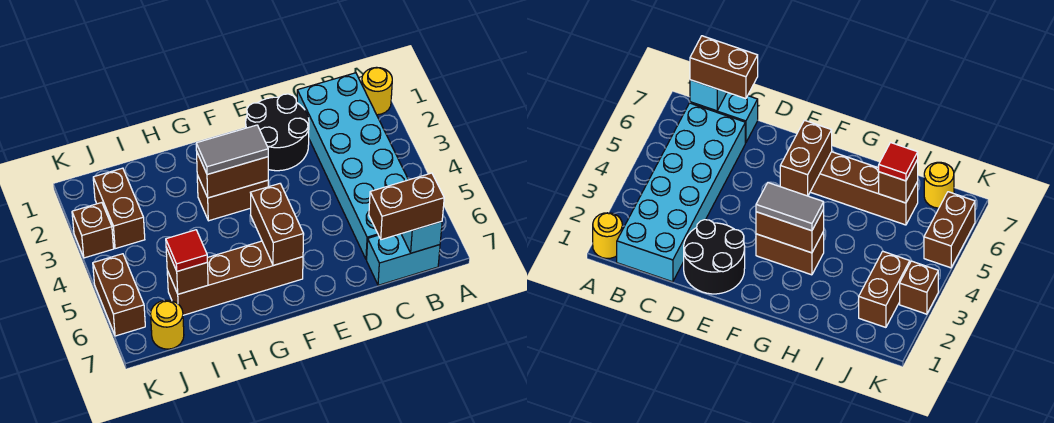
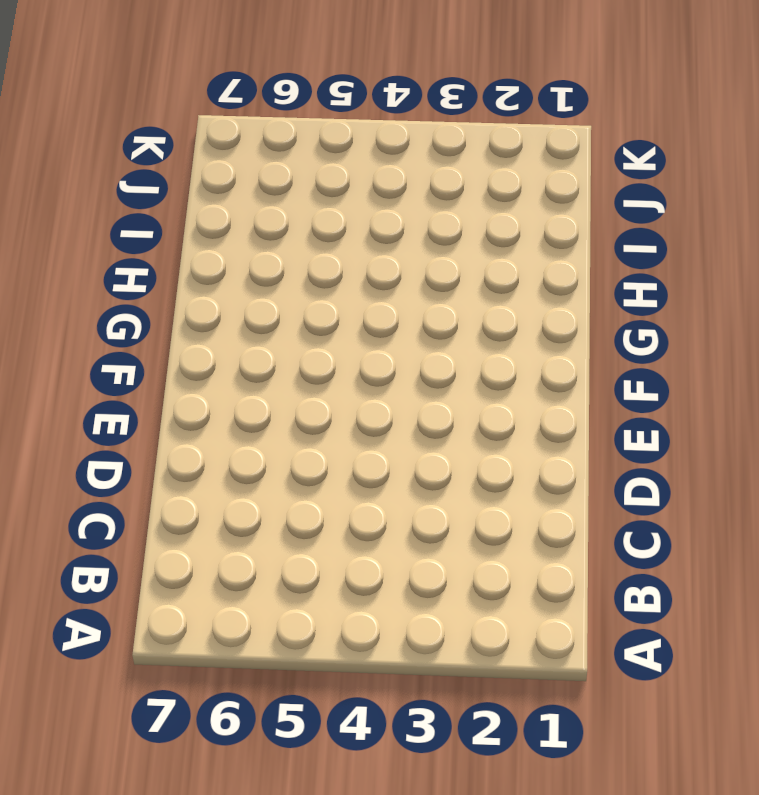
none -> yellow round brick A1 level 1
none -> cyan brick B1:C6 level 1
none -> cyan brick B7:C7 level 1

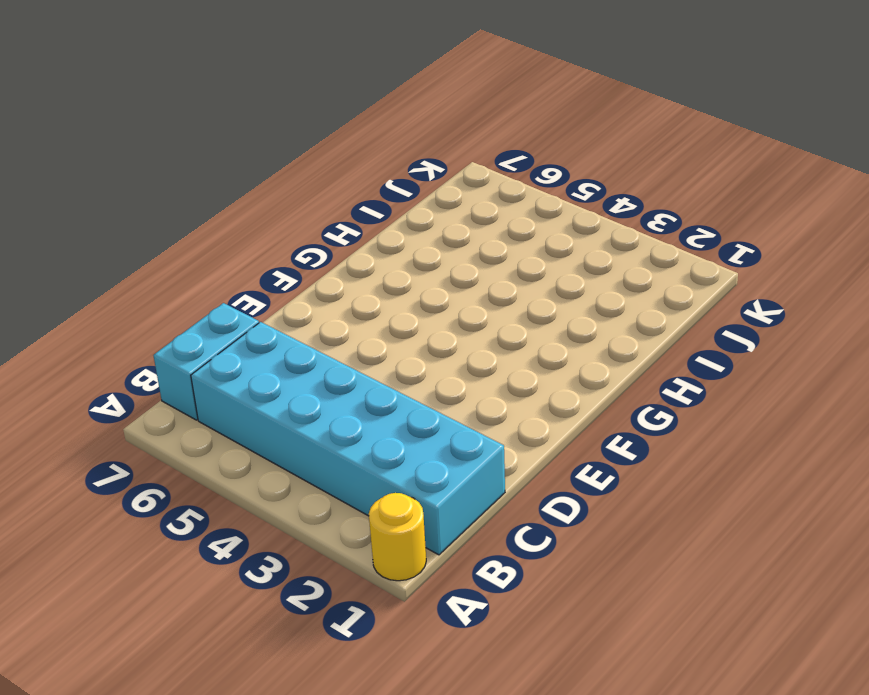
none -> black round brick D1:E2 level 1
none -> brown brick F3:G3 level 1
none -> brown brick F6:I6 level 1

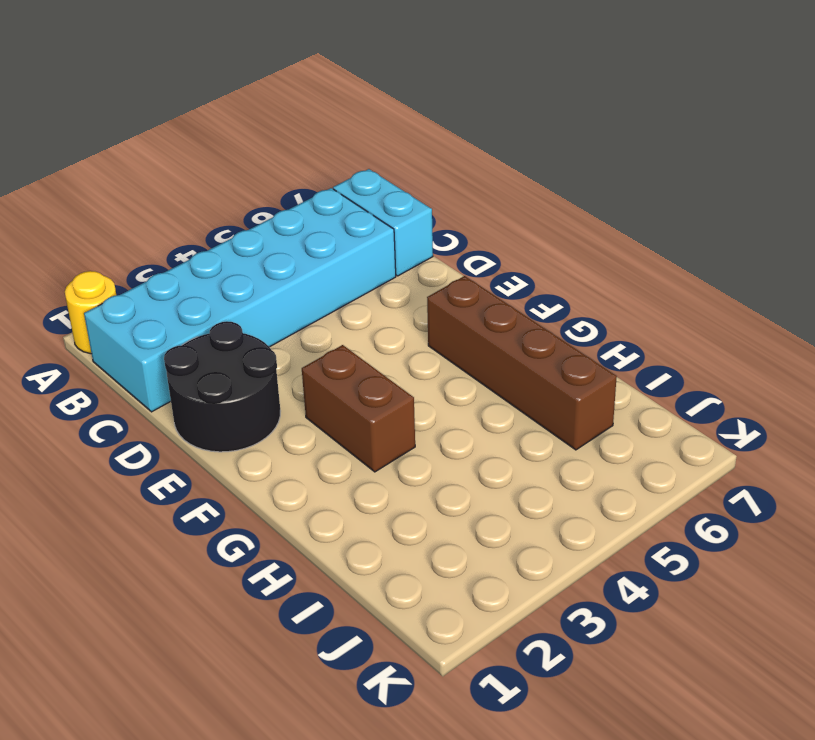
none -> brown brick J2:J3 level 1
none -> yellow round brick J7 level 1
none -> brown brick K3 level 1

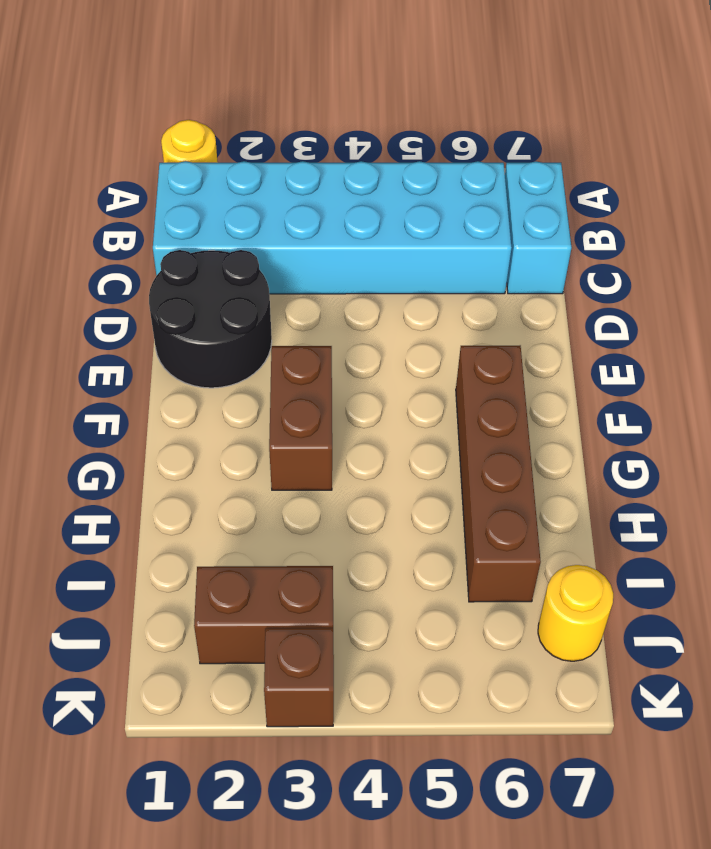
none -> brown brick K5:K6 level 1
none -> cyan brick B7 level 2
none -> brown brick F3:G3 level 2

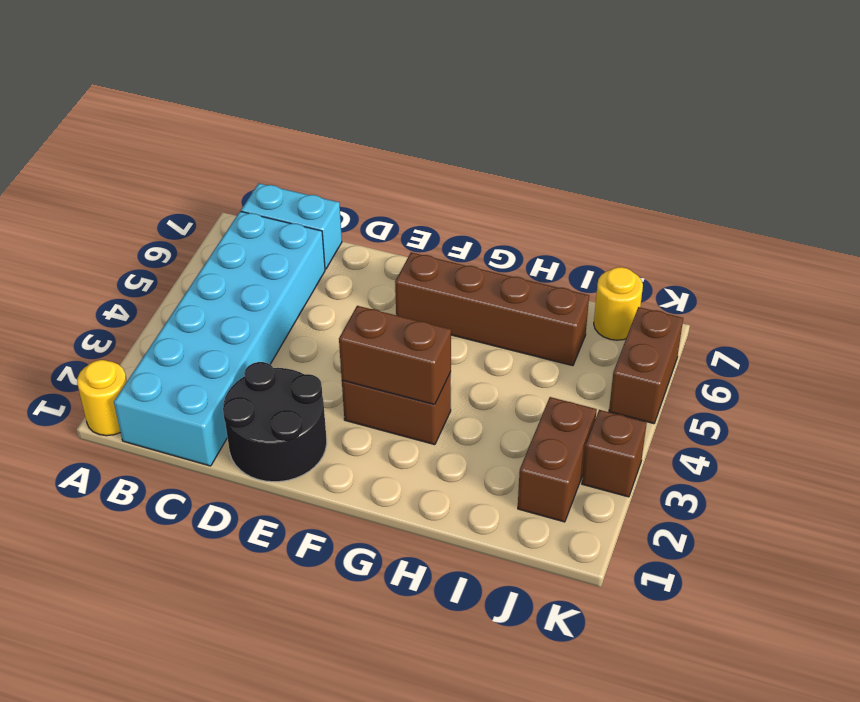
none -> cyan brick B7 level 2
none -> brown brick F5:F6 level 2
none -> brown brick I6 level 2

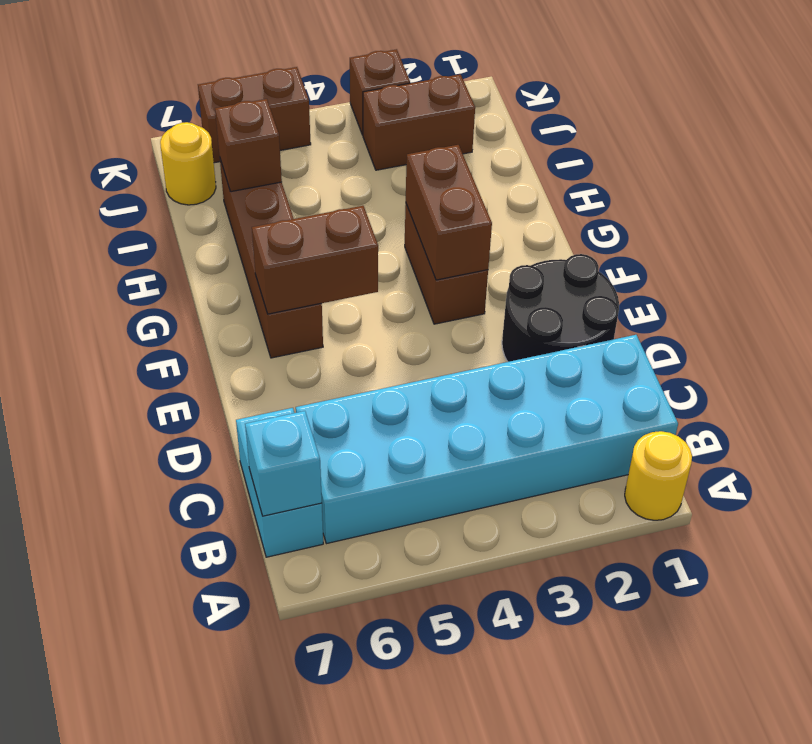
none -> brown brick B7:C7 level 3
none -> grey tile F3:G3 level 3
none -> red tile I6 level 3

